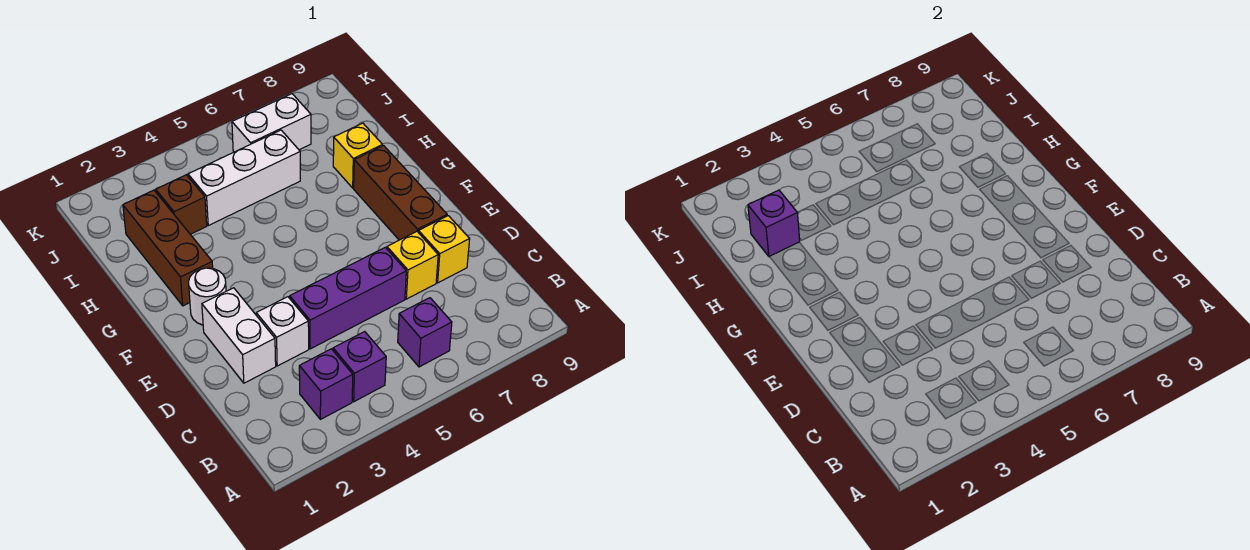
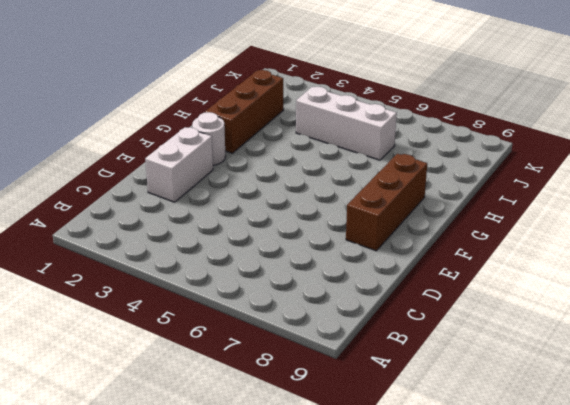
none -> purple brick B3 level 1
none -> purple brick B4 level 1
none -> purple brick B6 level 1

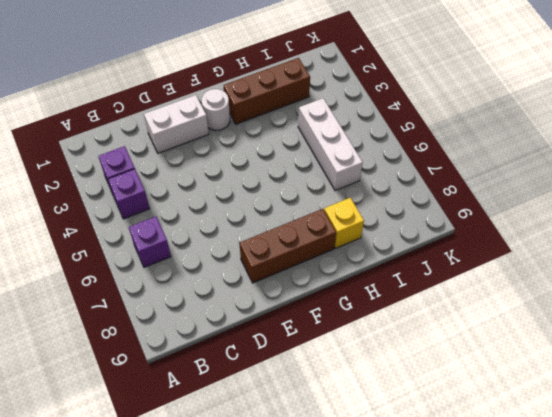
none -> white brick D3 level 1
none -> purple brick D4:D6 level 1
none -> yellow brick D7 level 1

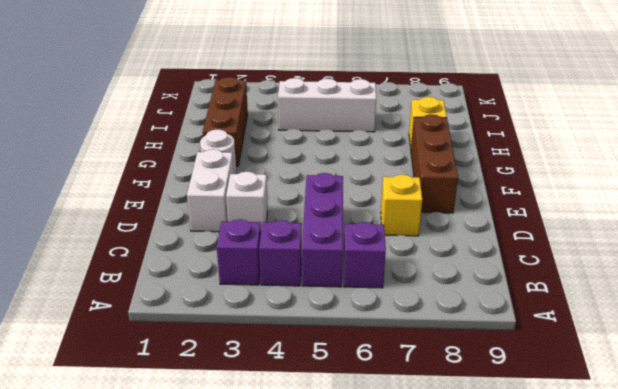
purple brick B5:D5 level 1 -> purple brick D4:D6 level 1
none -> yellow brick D8 level 1
none -> brown brick I3 level 1
none -> white brick J6:J7 level 1

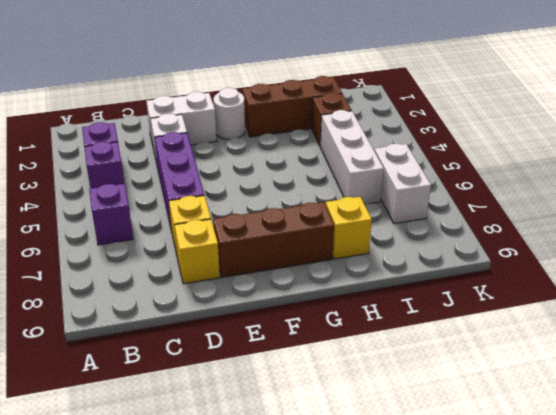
none -> purple brick I2 level 2

